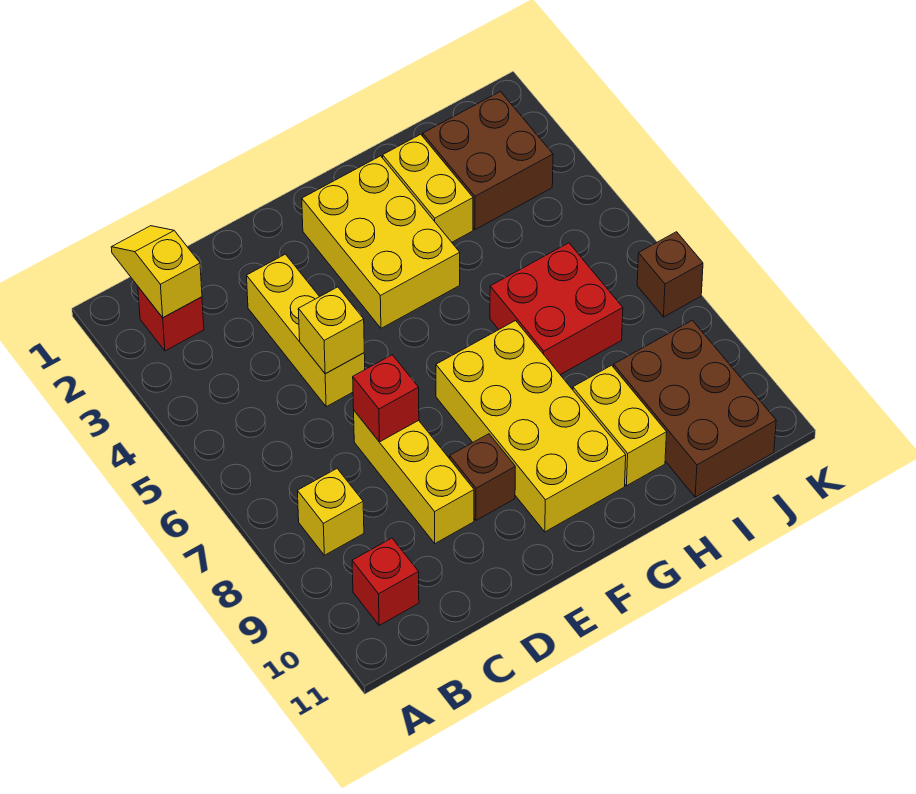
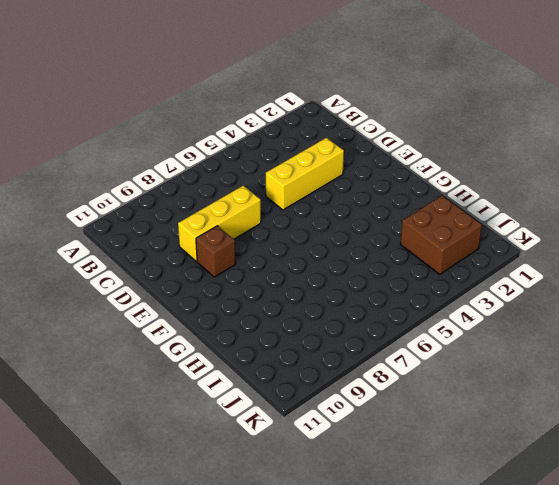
none -> red brick B2 level 1
none -> yellow brick B8 level 1
none -> red brick B10 level 1

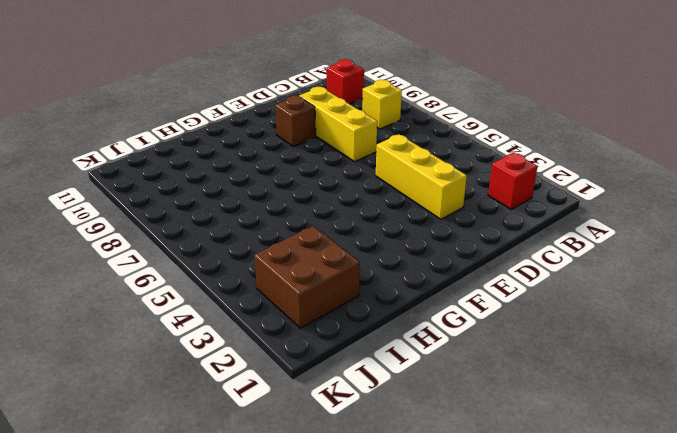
none -> yellow brick F2:G4 level 1
none -> yellow brick F7:G10 level 1
none -> yellow brick H2:H3 level 1

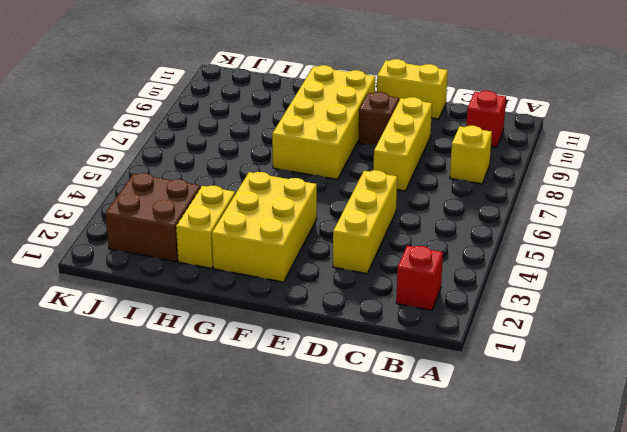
yellow brick D11:E11 level 1 -> yellow brick H9:H10 level 1
none -> red brick H6:I7 level 1
none -> brown brick I9:J11 level 1
none -> brown brick K7 level 1

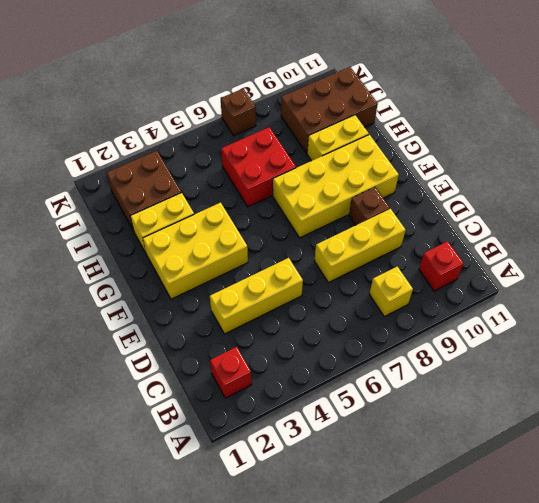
none -> yellow slope B1:B2 level 2 top 2
none -> yellow brick D5 level 2
none -> red brick D7 level 2

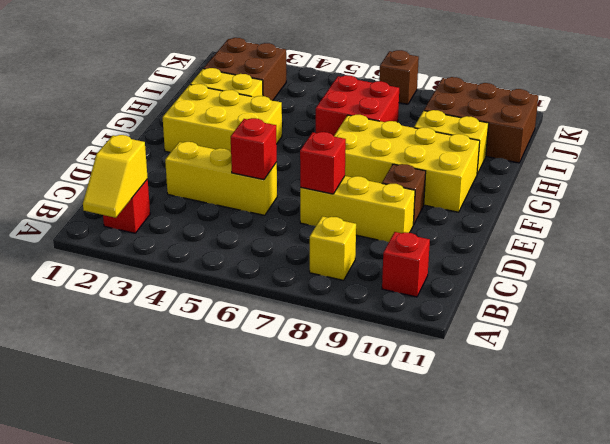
yellow slope A2:B2 level 2 top B -> yellow slope B1:B2 level 2 top 2
red brick D5 level 2 -> yellow brick D5 level 2

